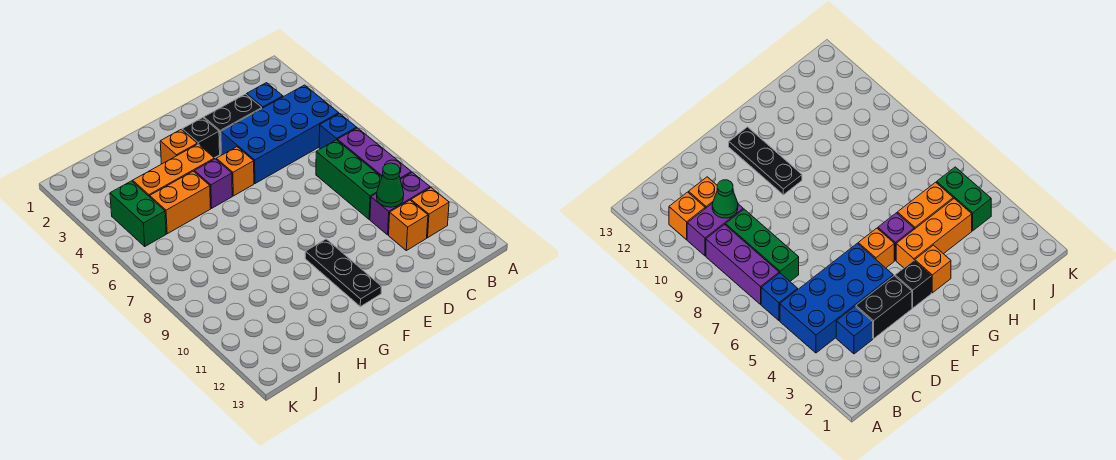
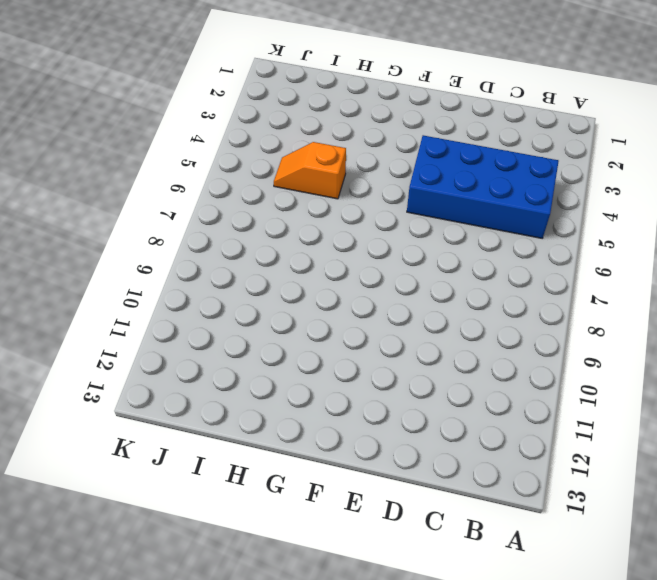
orange slope H5:I5 level 1 top H -> orange brick H5:I5 level 1
none -> blue brick B6 level 1
none -> purple brick B7:B9 level 1
none -> purple brick B10:C10 level 1

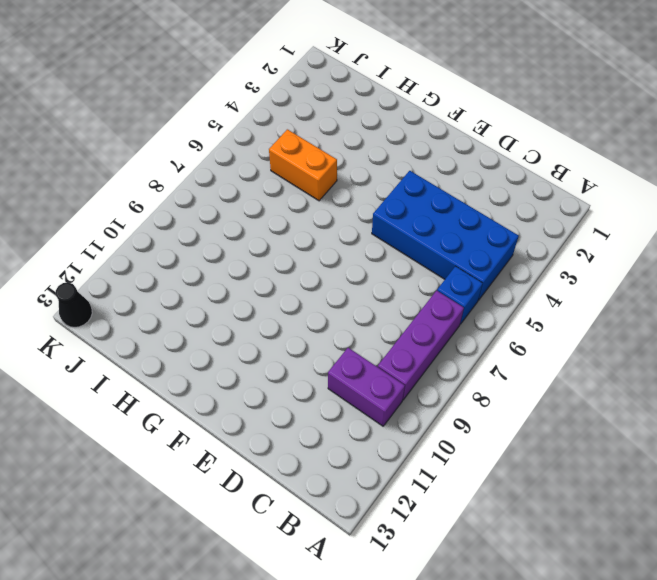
black cone K13 level 1 -> none
none -> orange brick B11 level 1
none -> blue brick C3 level 1
none -> green brick C7:C9 level 1

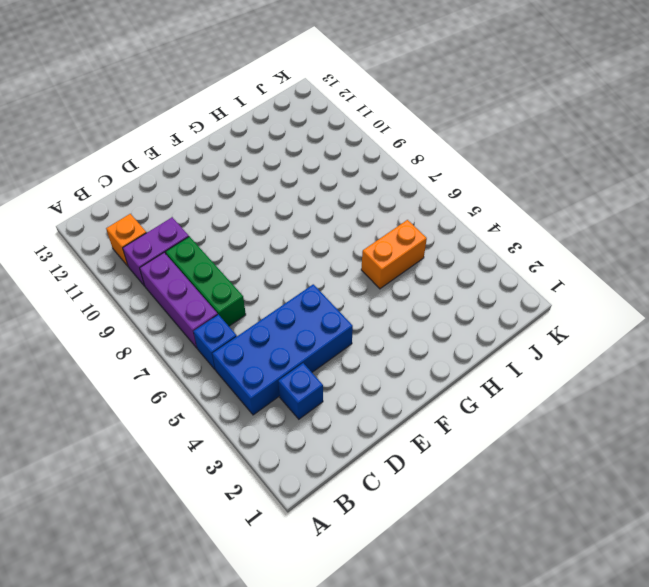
none -> orange brick C11 level 1
none -> black brick D3:E3 level 1
none -> black brick F3 level 1

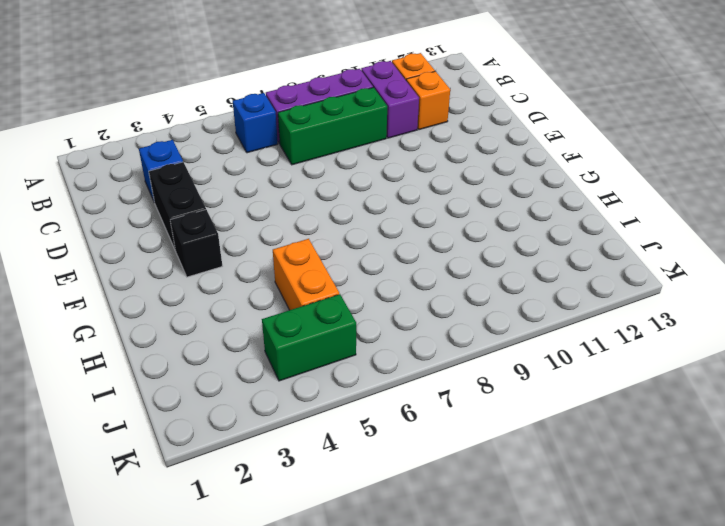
none -> blue brick B4:E5 level 1
none -> orange brick F5 level 1
none -> black plate F10:F12 level 1

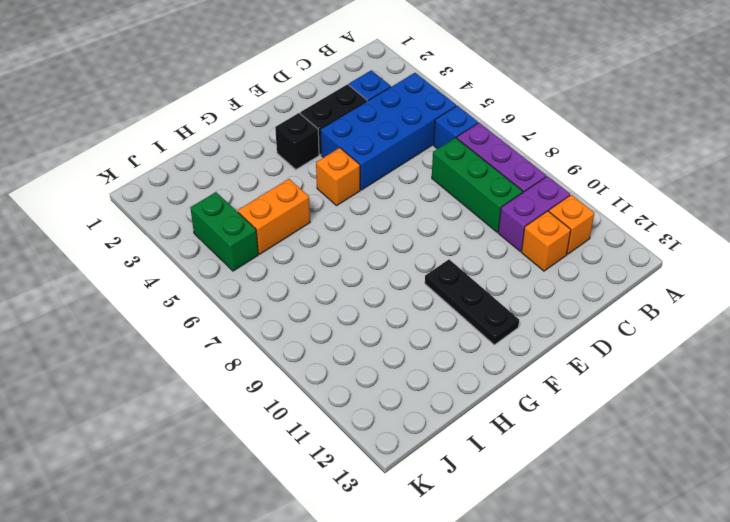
none -> orange brick G3 level 1
none -> orange brick G4:I4 level 1
none -> purple brick G5 level 1

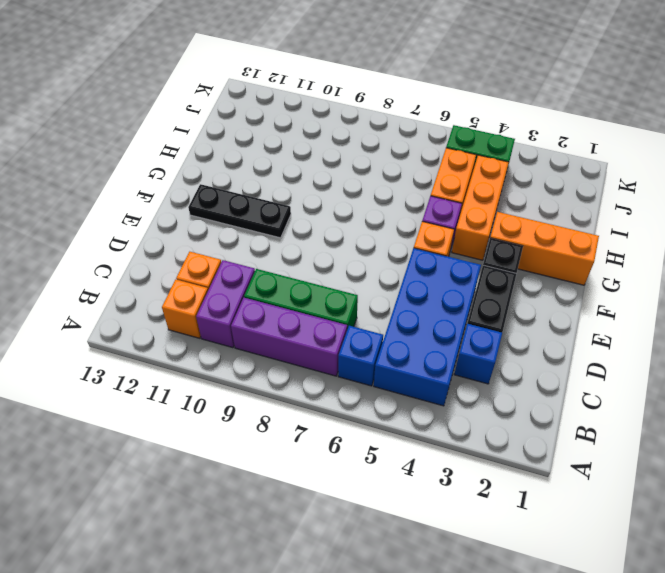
orange brick G1:G3 level 1 -> orange brick G3 level 1
none -> green cone C10 level 2

